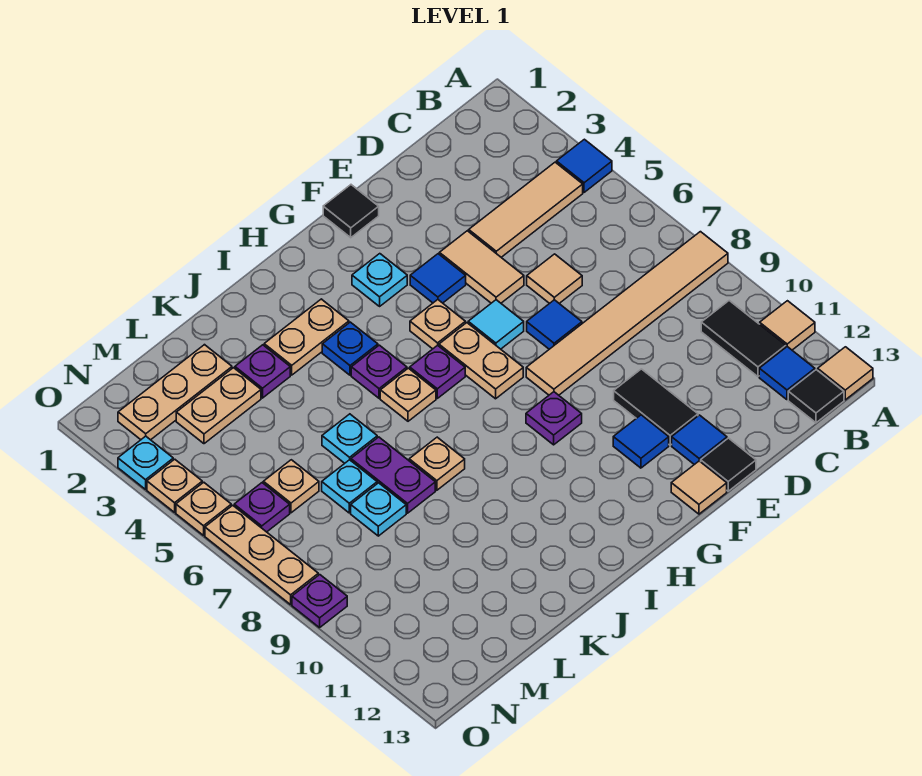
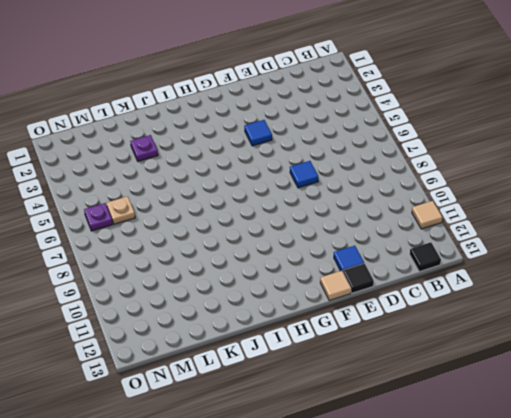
none -> blue tile A4 level 1
none -> tan tile A8:F8 level 1
none -> tan tile A13 level 1
none -> tan tile B4:D4 level 1

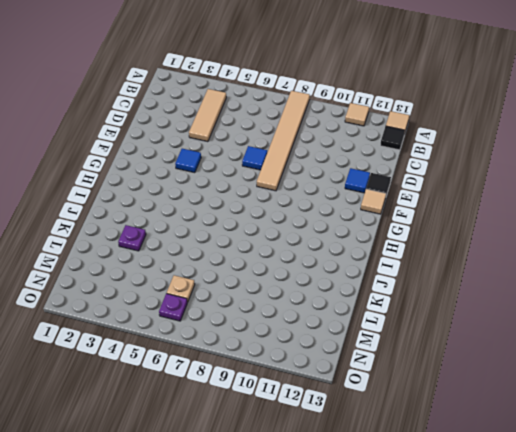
none -> blue tile A4 level 1
none -> black tile B10:B11 level 1
none -> blue tile B12 level 1
none -> tan tile D6 level 1

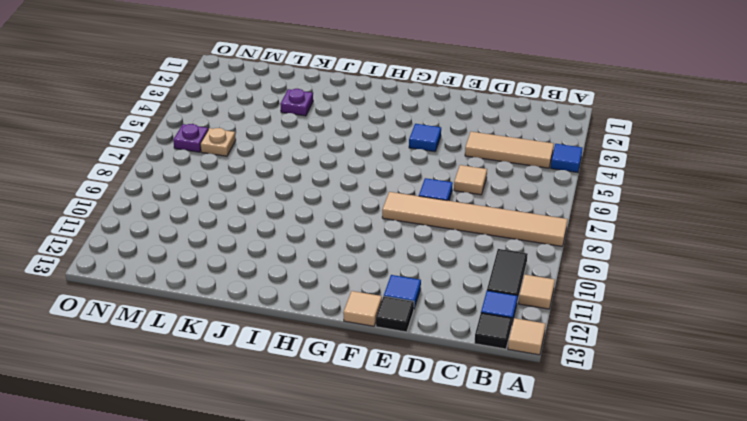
none -> tan tile E4:E5 level 1
none -> black tile E10:E11 level 1
none -> black tile F1 level 1
none -> cyan tile F6 level 1

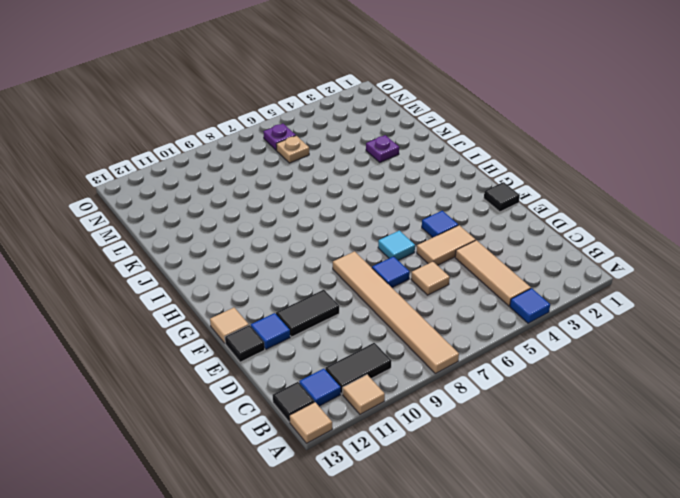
none -> blue tile F11 level 1
none -> cyan plate G3 level 1
none -> tan plate G5 level 1
none -> tan plate G6:G7 level 1

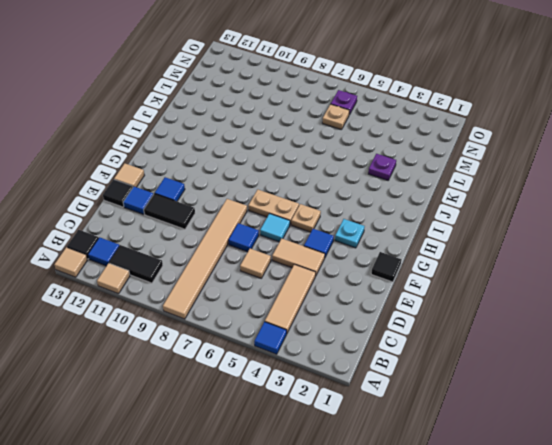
none -> purple plate G9 level 1
none -> purple plate H6 level 1
none -> tan plate I3:J3 level 1
none -> blue plate I4 level 1

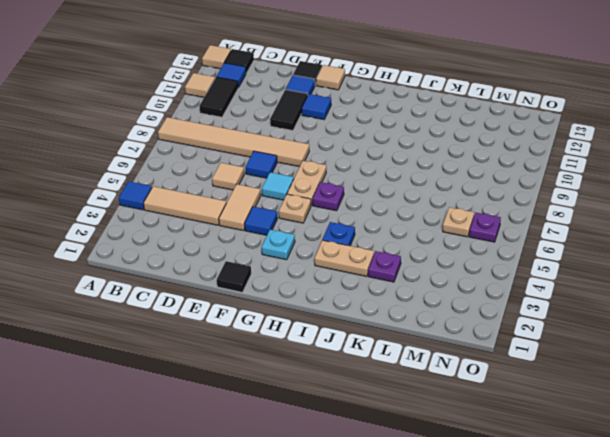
none -> purple plate G9 level 1
none -> purple plate I5 level 1
none -> tan plate I6 level 1
none -> tan plate J8 level 1

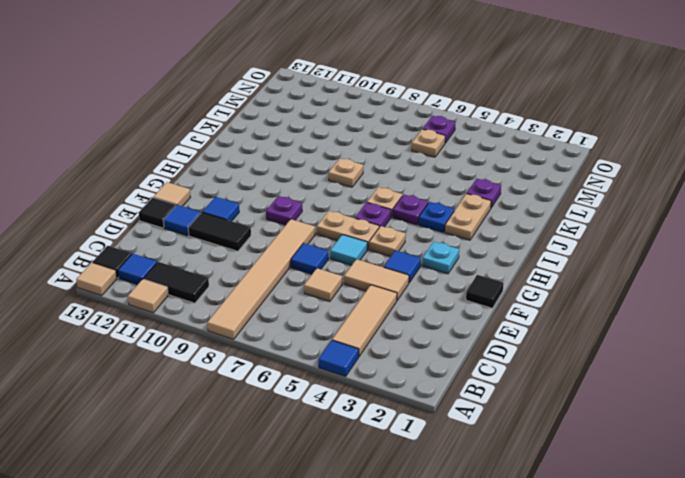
none -> cyan plate K6 level 1
none -> purple plate K7:K8 level 1
none -> tan plate L2:N2 level 1
none -> tan plate L3:M3 level 1

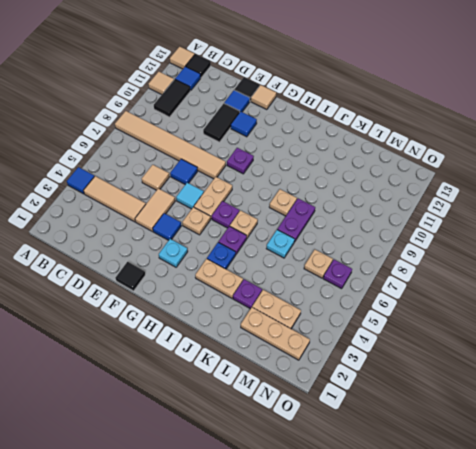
none -> cyan plate L7 level 1
none -> cyan plate L8 level 1
none -> cyan plate O3 level 1
none -> tan plate O4 level 1

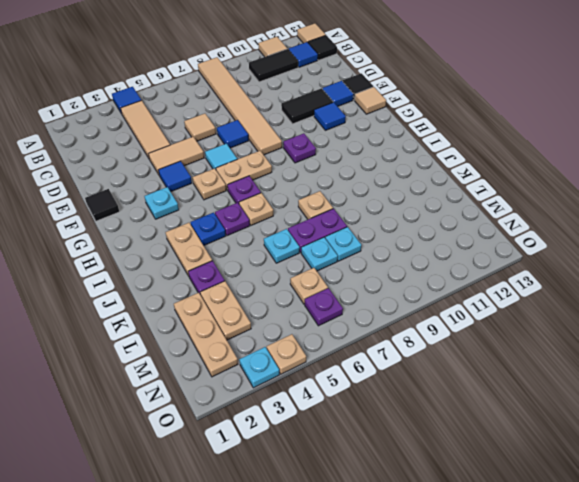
none -> tan plate O5 level 1
none -> tan plate O6:O8 level 1
none -> purple plate O9 level 1

